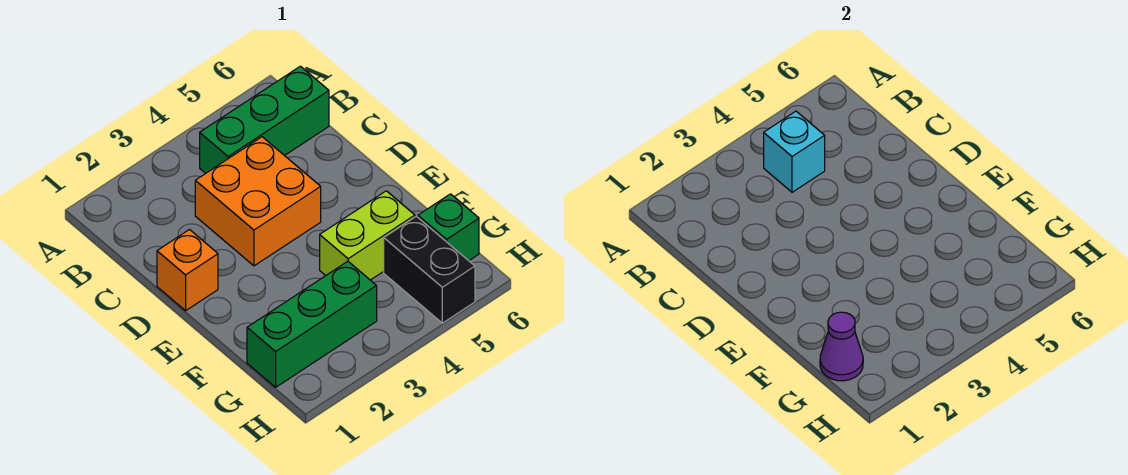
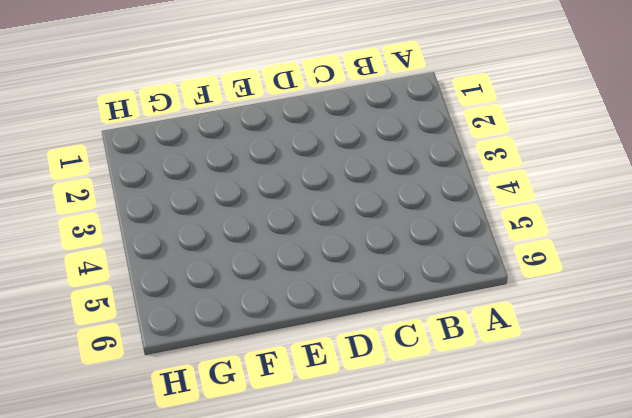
none -> green brick B4:B6 level 1
none -> orange brick C3:D4 level 1

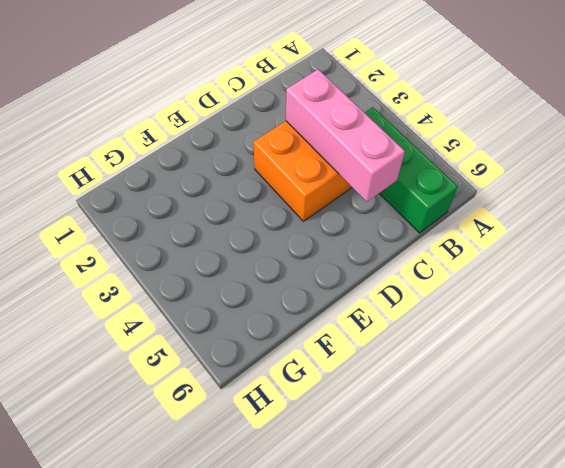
pink brick C3:C5 level 2 -> none
none -> orange brick D1 level 1
none -> lime brick F4:F5 level 1

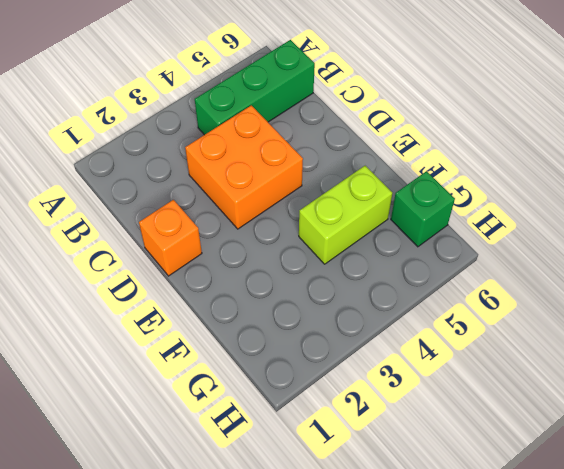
none -> green brick G1:G3 level 1
none -> black brick G5:H5 level 1

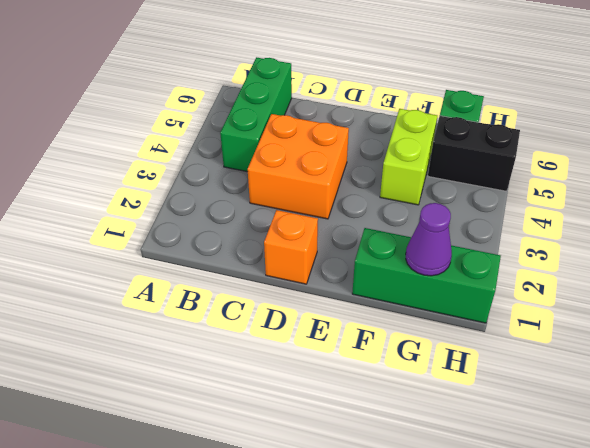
green brick F1:H1 level 1 -> green brick G1:G3 level 1
none -> cyan brick B4 level 2

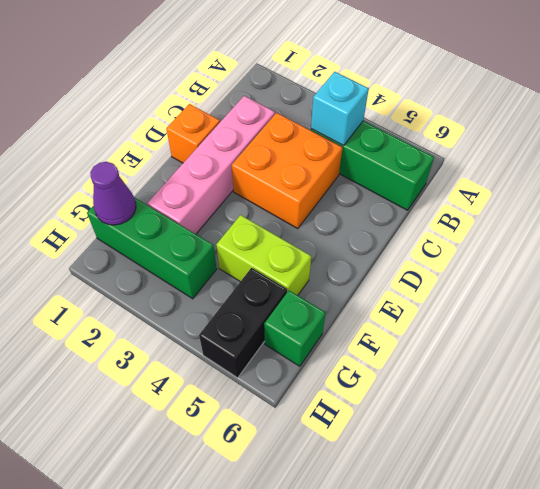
pink brick C2:F2 level 1 -> none

